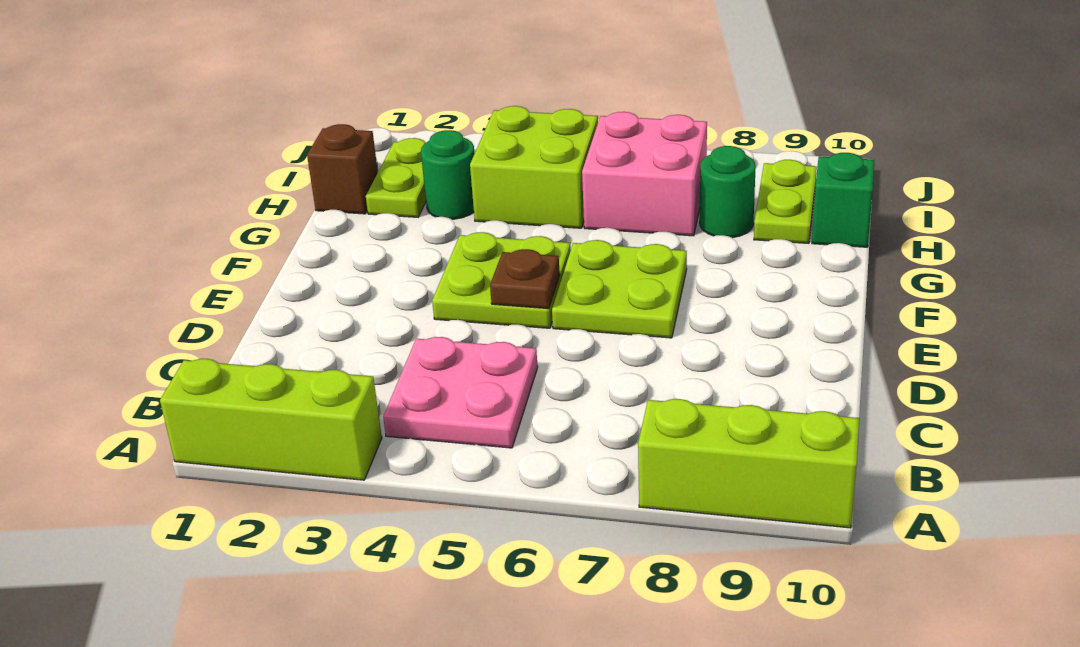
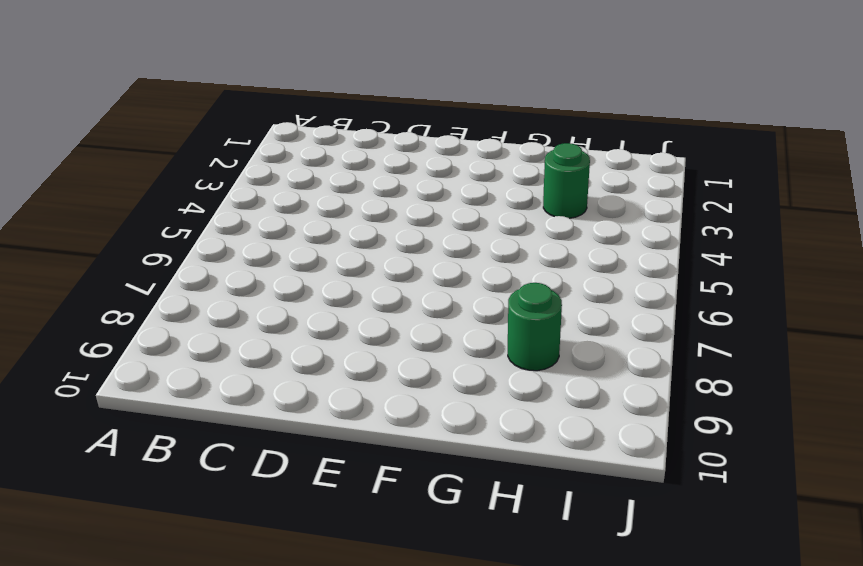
none -> lime brick A1:A3 level 1
none -> lime brick A8:A10 level 1
none -> pink plate B4:C5 level 1

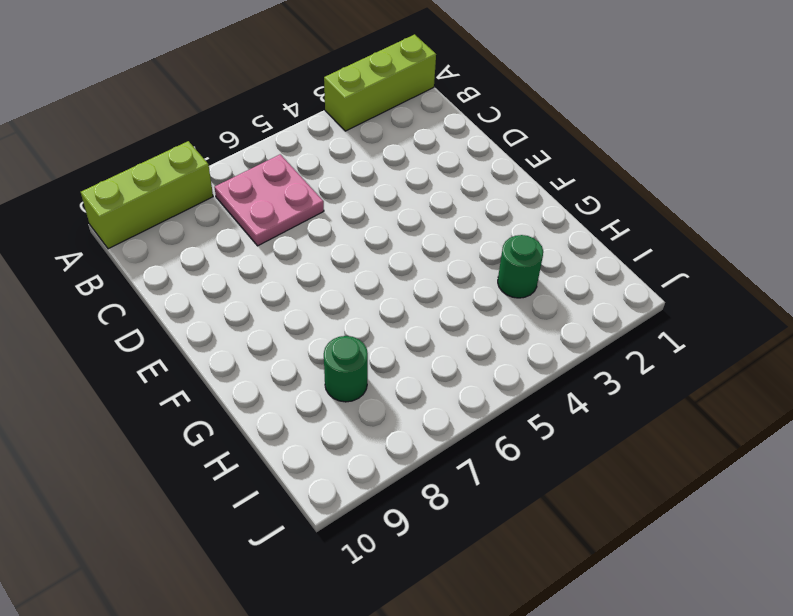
pink plate B6:C7 level 1 -> pink plate B4:C5 level 1
none -> lime plate E4:F5 level 1
none -> lime plate E6:F7 level 1
none -> brown brick H1 level 1

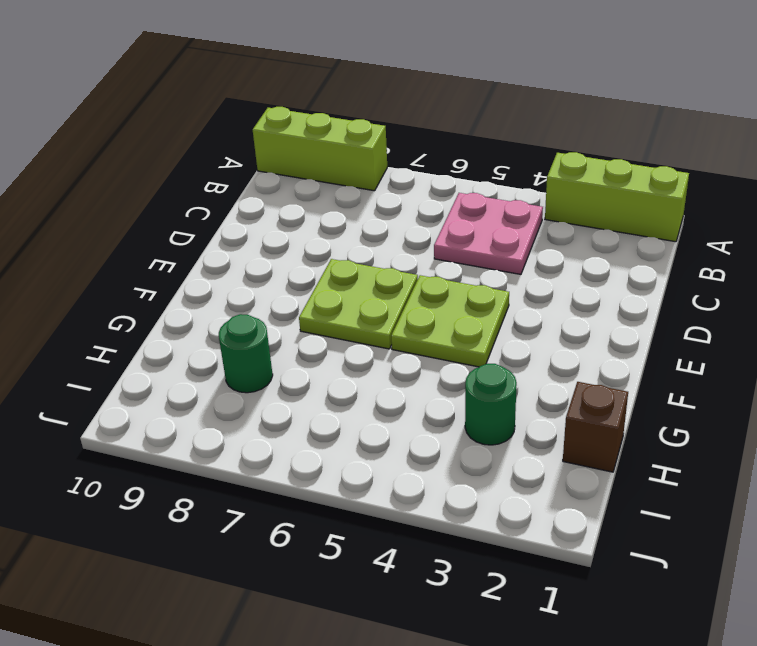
none -> lime plate H2:I2 level 1
none -> lime brick H4:I5 level 1
none -> pink brick H6:I7 level 1

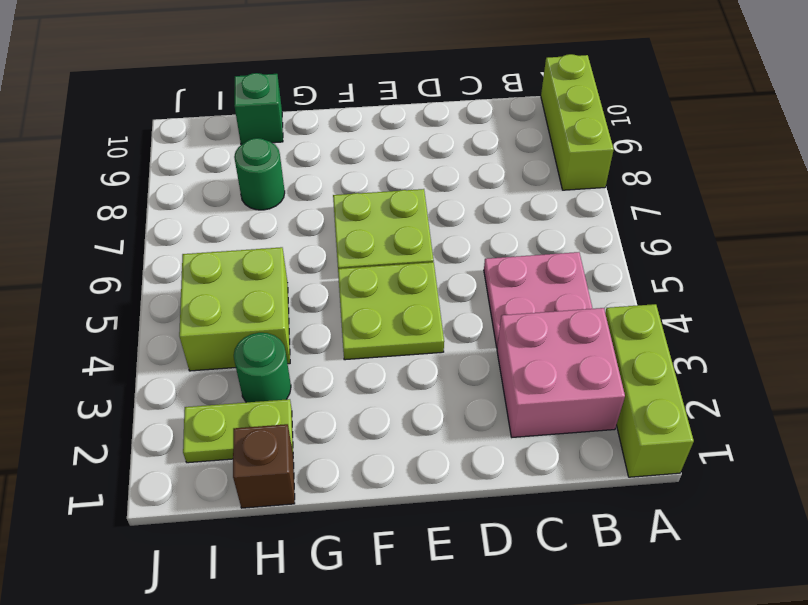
pink brick B2:C3 level 1 -> pink brick H6:I7 level 1
none -> lime plate H9:I9 level 1
none -> brown plate E5 level 2

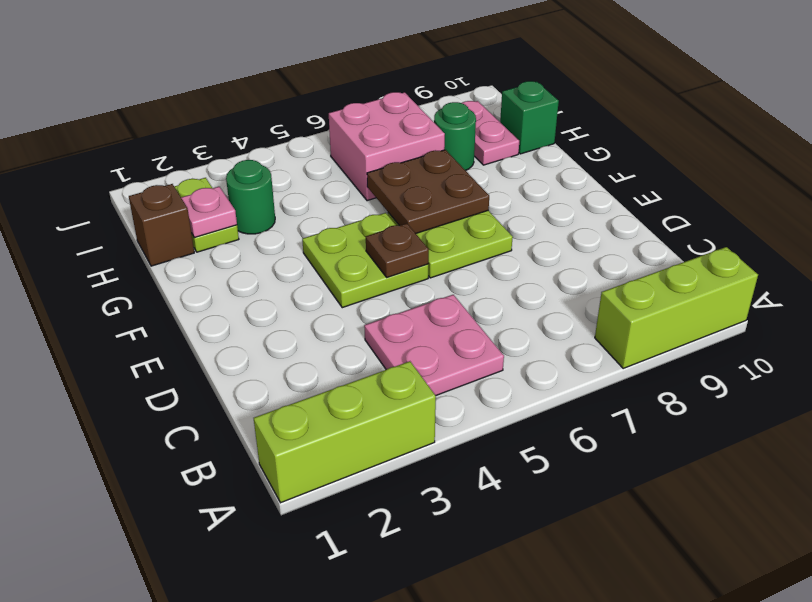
brown plate F6:G7 level 2 -> none
pink plate H2 level 2 -> none
pink plate H9:I9 level 1 -> lime plate H9:I9 level 1
none -> lime brick H4:I5 level 1

